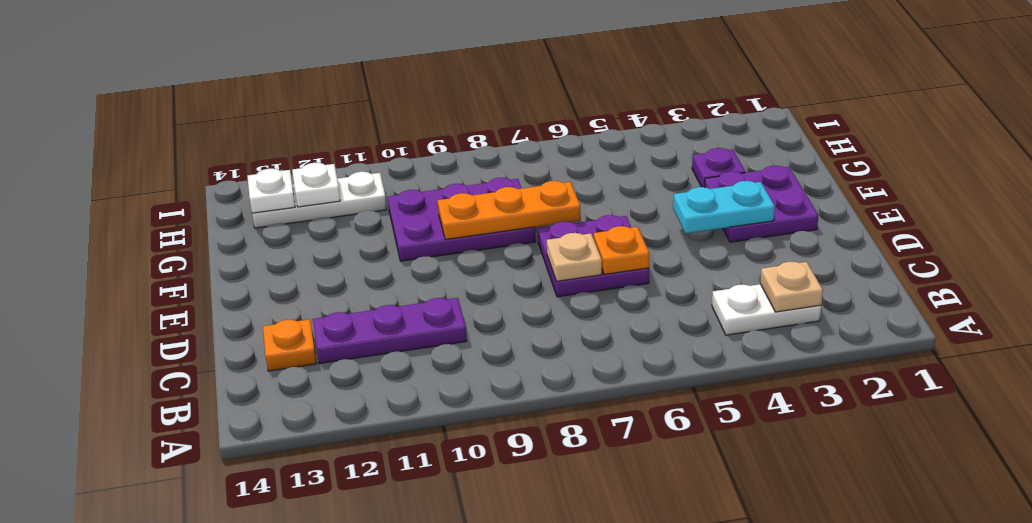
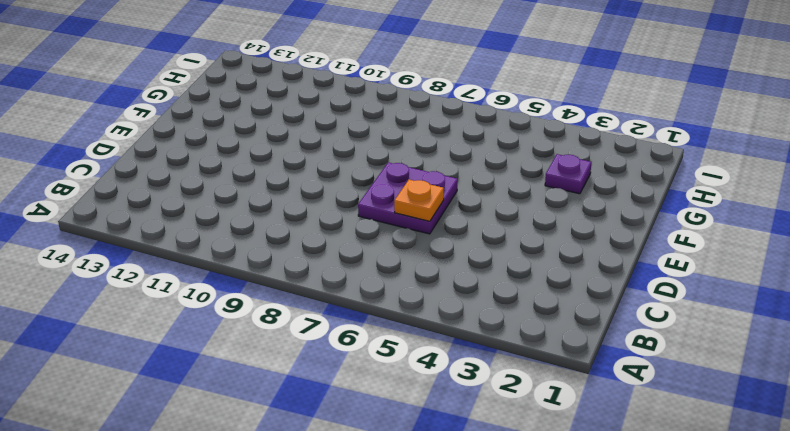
none -> white plate B3:B4 level 1
none -> purple plate C10:C12 level 1
none -> orange plate C13 level 1

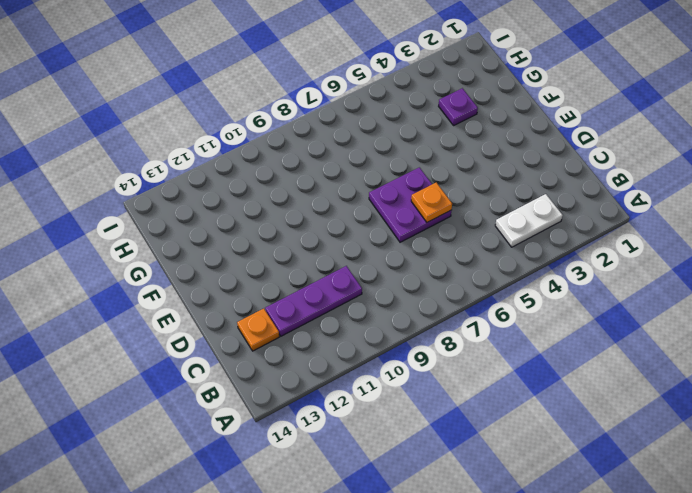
none -> purple plate E2:F3 level 1
none -> purple plate F8:G10 level 1
none -> white plate H11:H13 level 1

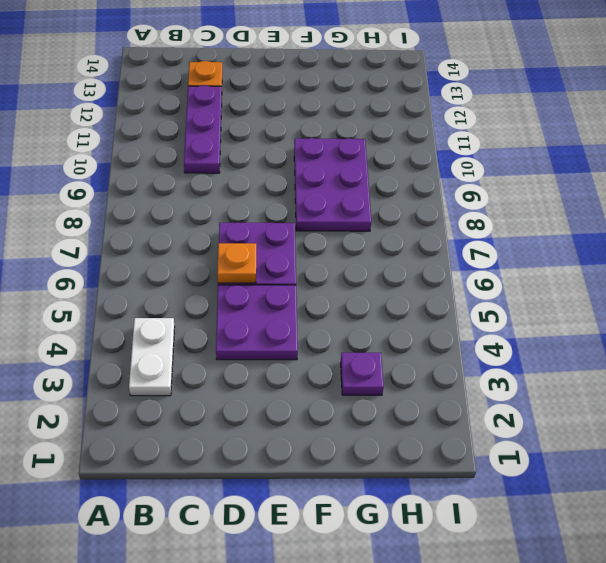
purple plate D4:E5 level 1 -> purple plate E2:F3 level 1
none -> white plate H11:H13 level 1
none -> tan plate B3 level 2
none -> tan plate D7 level 2

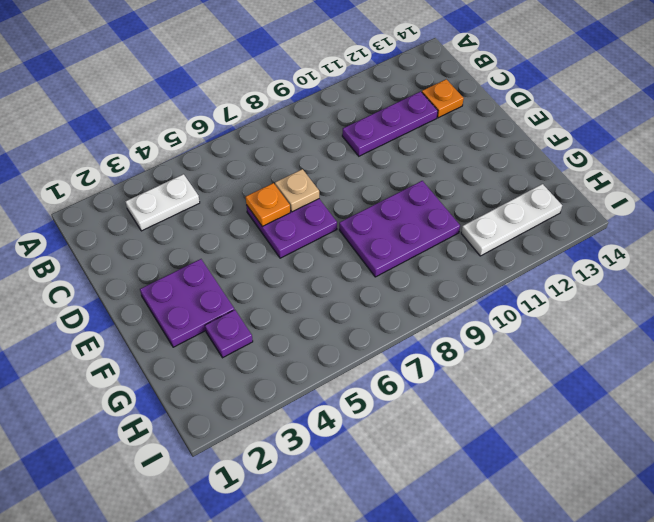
none -> tan plate B3 level 2
none -> cyan plate E3:E4 level 2
none -> orange plate F7:F9 level 2

